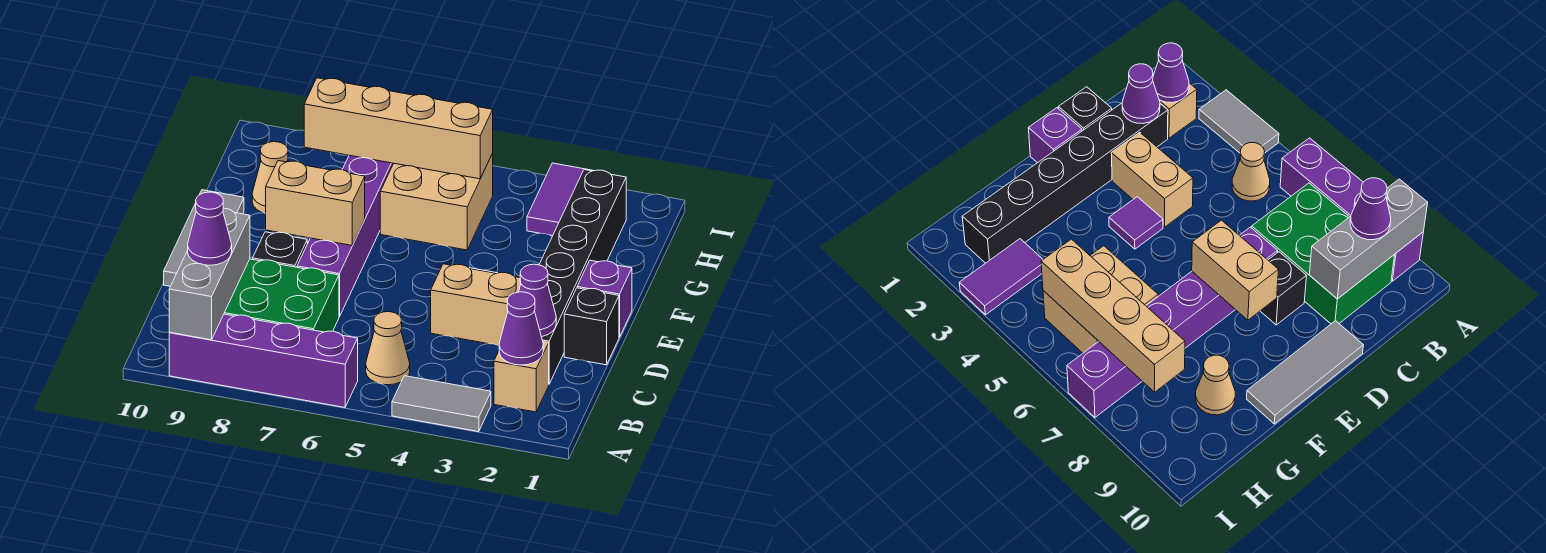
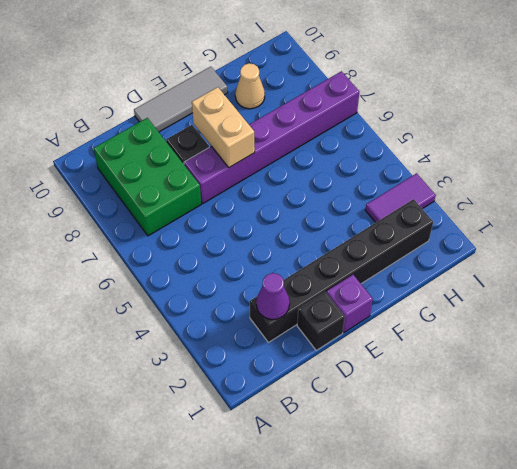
none -> grey tile A3:A4 level 1
none -> purple brick A6:A9 level 1
none -> tan brick B2 level 1

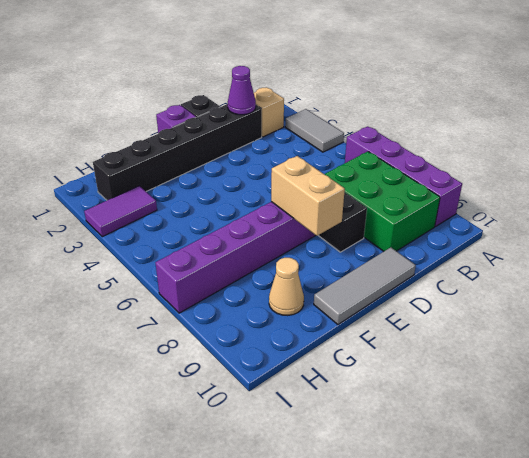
none -> tan cone B5 level 1
none -> tan brick D3:D4 level 1
none -> purple tile E4 level 1

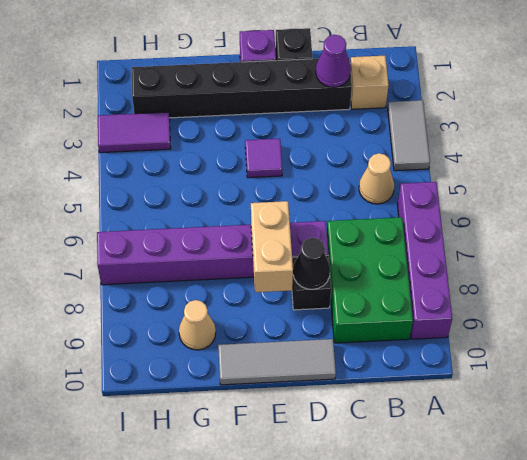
black cone D8 level 2 -> none
none -> tan brick D3:D4 level 1
none -> tan brick G5:H6 level 1
none -> grey brick A9:C9 level 2

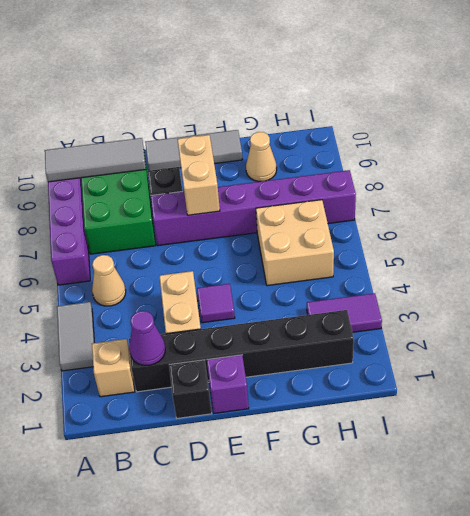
grey tile A9:C9 level 2 -> grey brick A9:C9 level 2
none -> purple cone B2 level 2
none -> tan brick H5:H8 level 2
none -> purple cone B9 level 3

